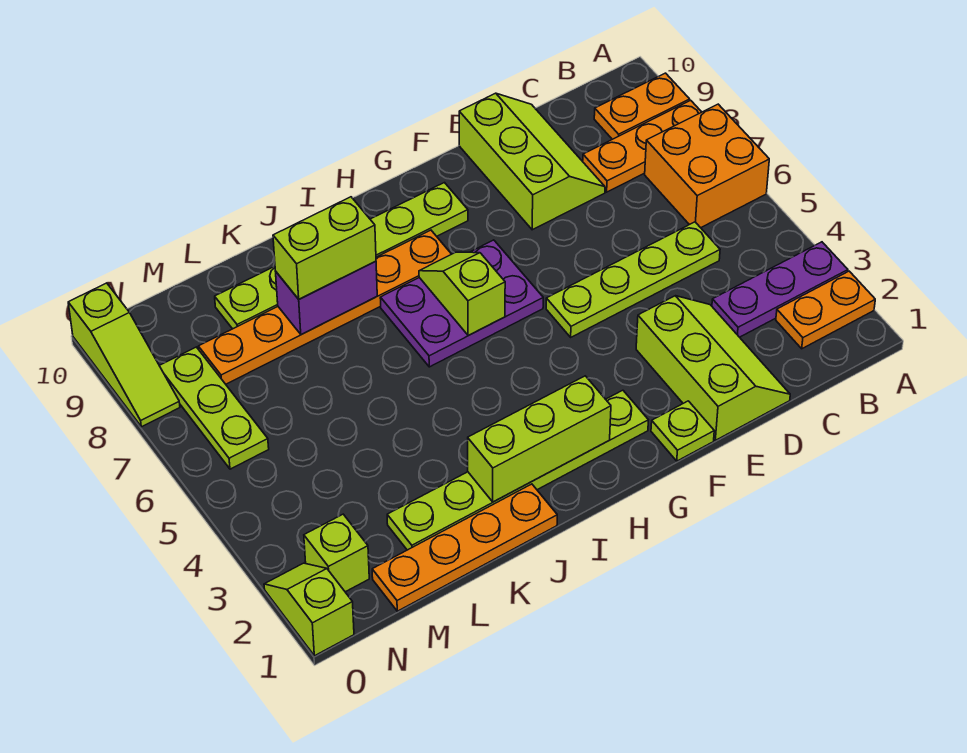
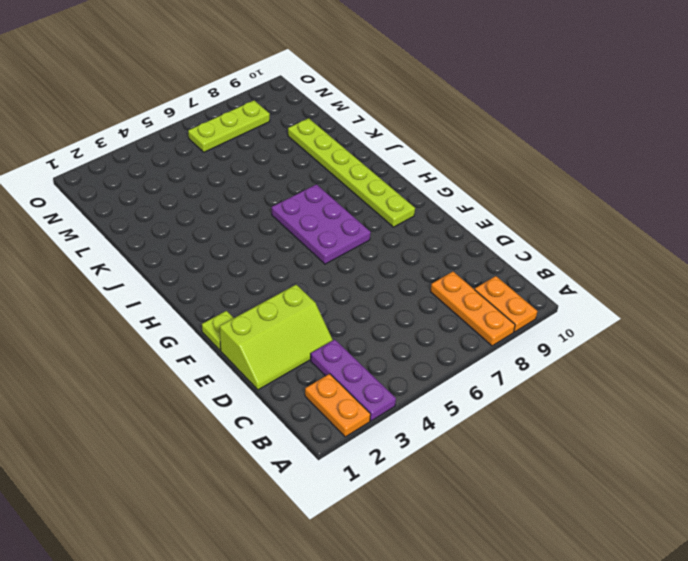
none -> orange brick A6:B7 level 1
none -> lime plate C5:F5 level 1
none -> lime slope D8:E10 level 1 top E

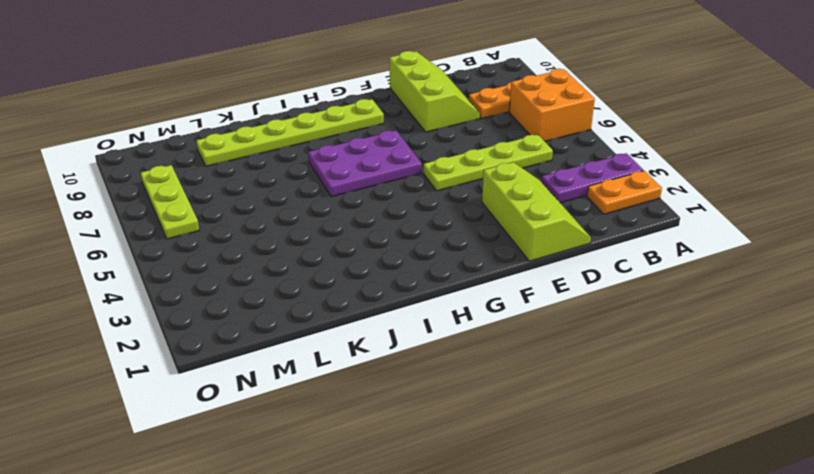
none -> orange plate A9:B9 level 1
none -> lime plate F1 level 1
none -> lime plate G2:L2 level 1

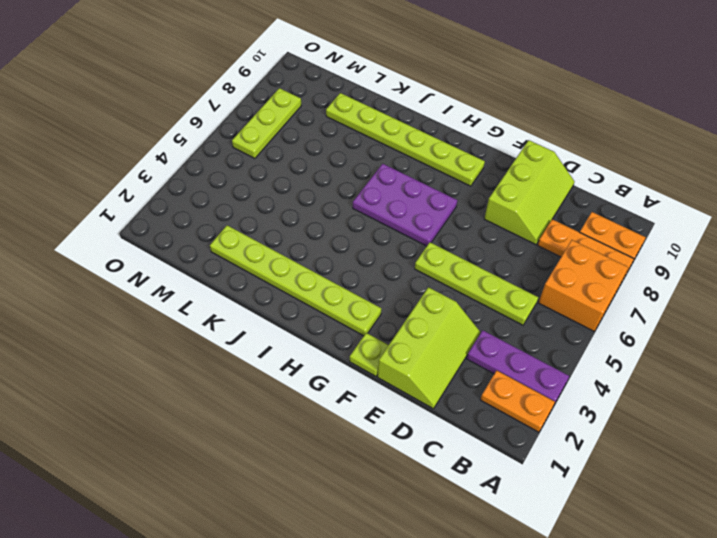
none -> orange plate H8:M8 level 1
none -> orange plate J1:M1 level 1
none -> lime brick N2 level 1

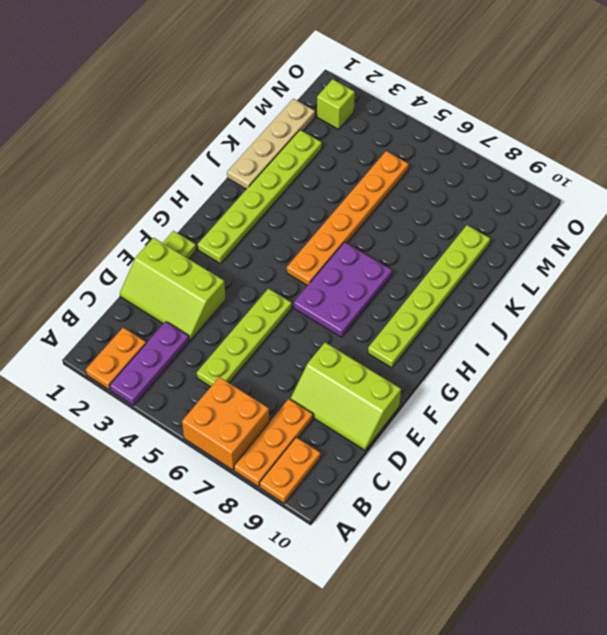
orange plate H5:M5 level 1 -> orange plate H8:M8 level 1
tan plate J1:M1 level 1 -> orange plate J1:M1 level 1
none -> lime plate N6:N8 level 1
none -> lime slope O1:O2 level 1 top 1
none -> lime slope O8:O10 level 1 top 10

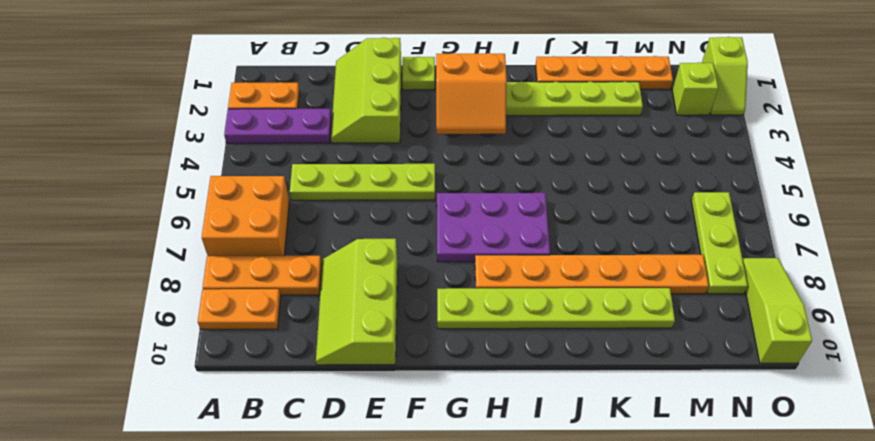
orange slope G2:H3 level 2 top 2 -> lime brick H2:J2 level 2
none -> lime slope H6:H7 level 2 top 6
none -> purple brick J8:K8 level 2
none -> lime brick J8:K8 level 3

